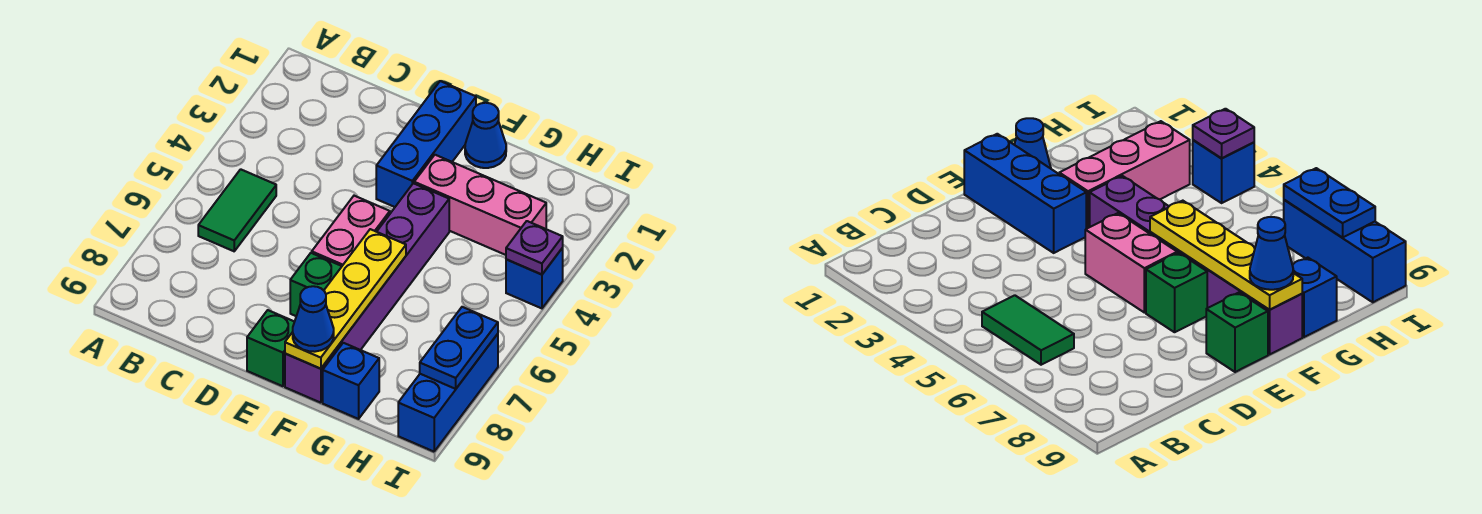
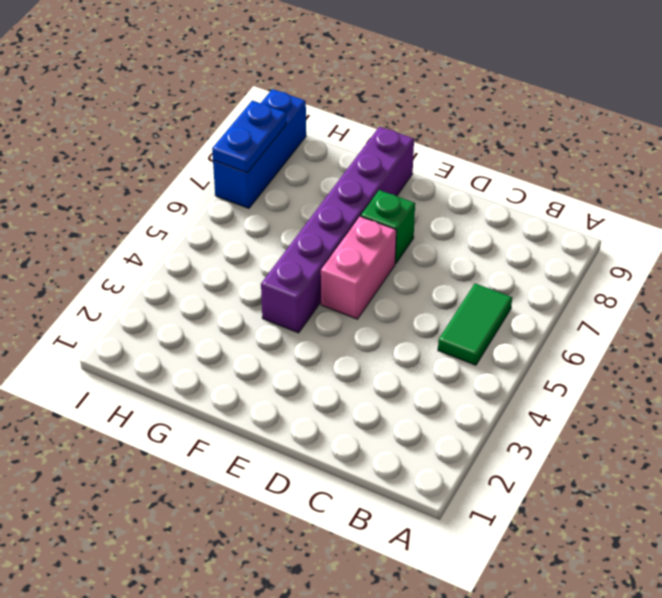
none -> blue brick E1:E3 level 1
none -> green brick E9 level 1
none -> blue cone F1 level 1

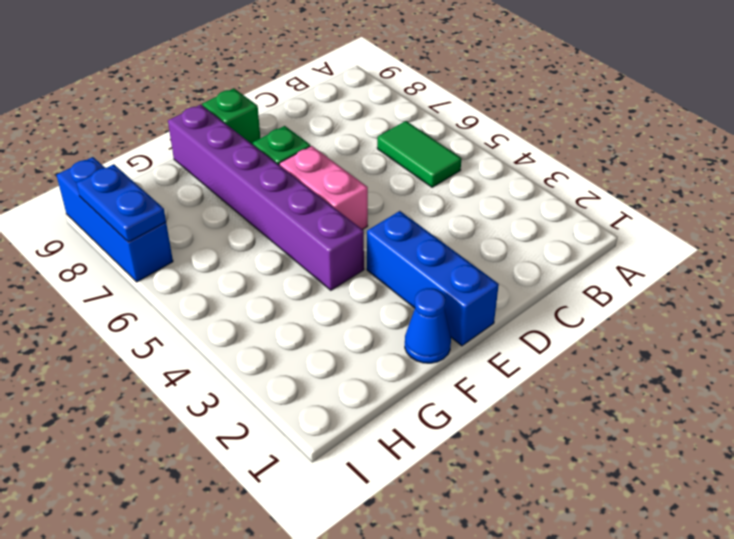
none -> pink brick F3:H3 level 1
none -> blue brick G9 level 1
none -> blue brick I4 level 1

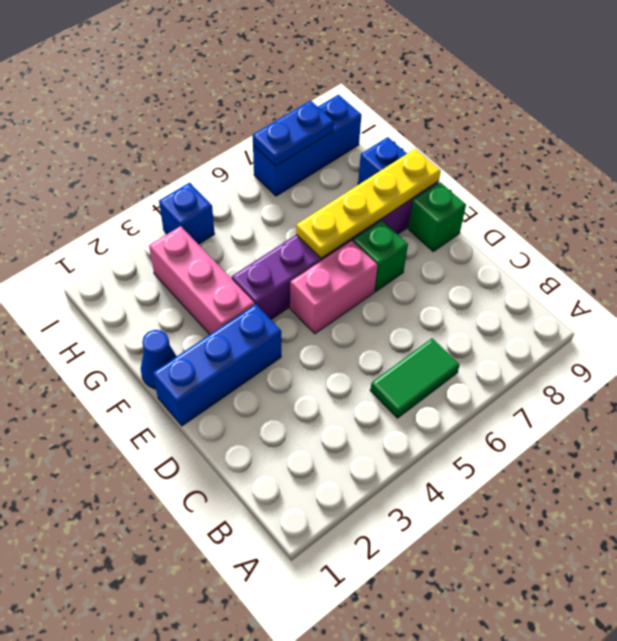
none -> purple plate I4 level 2
none -> blue cone F9 level 3

